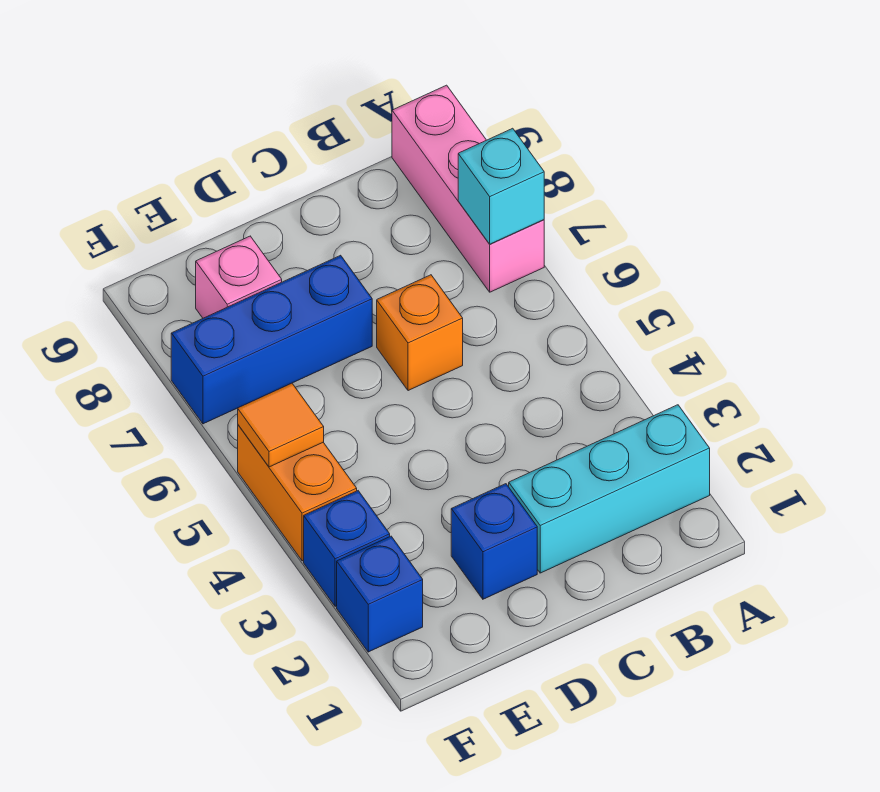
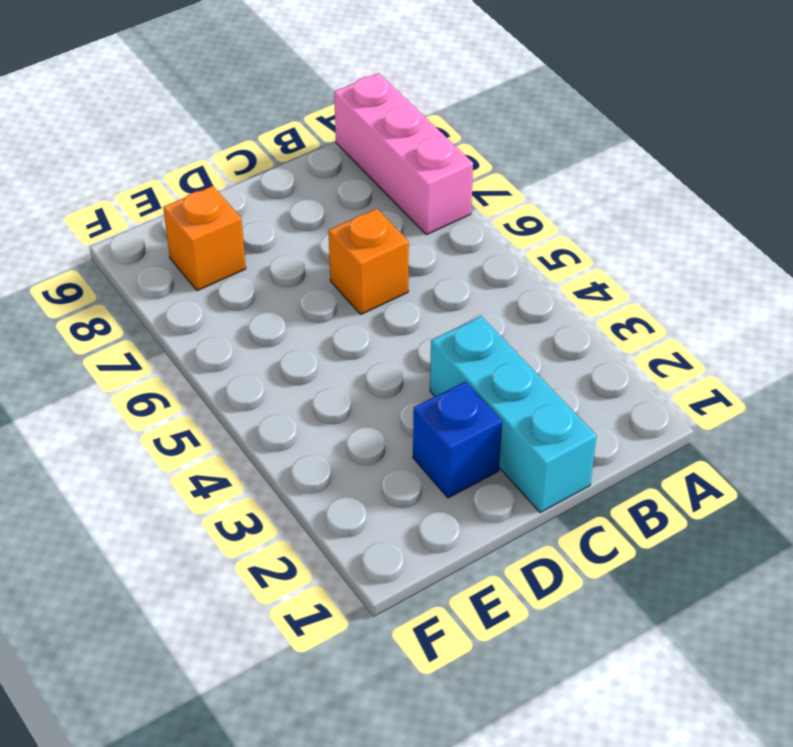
cyan brick C1:C3 level 1 -> cyan brick A2:C2 level 1
orange brick E8 level 1 -> pink brick E8 level 1
none -> blue brick D7:F7 level 1
none -> blue brick F2 level 1

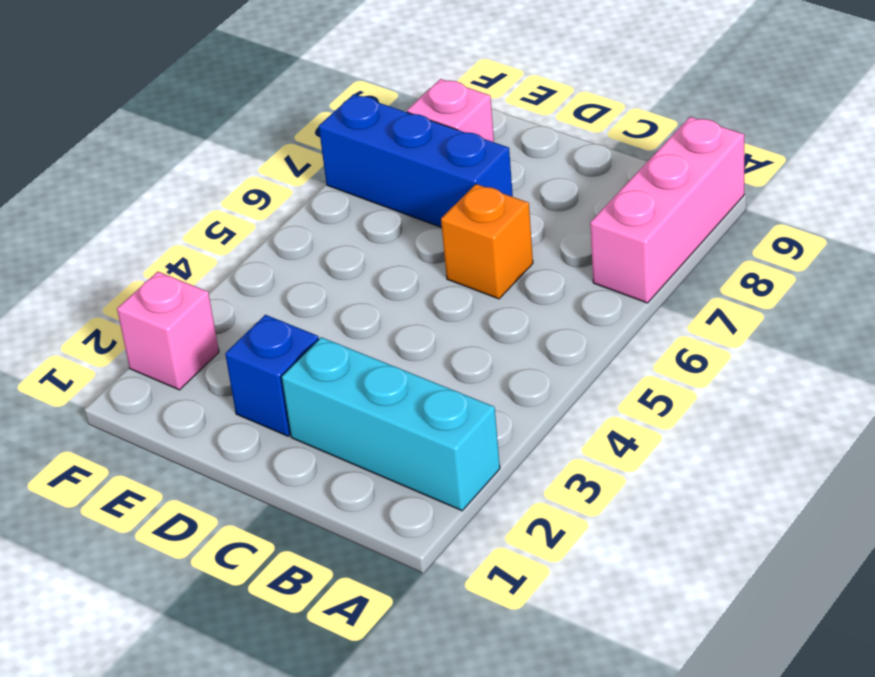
pink brick F2 level 1 -> blue brick F2 level 1
none -> blue brick F3 level 1
none -> orange brick F4:F5 level 1

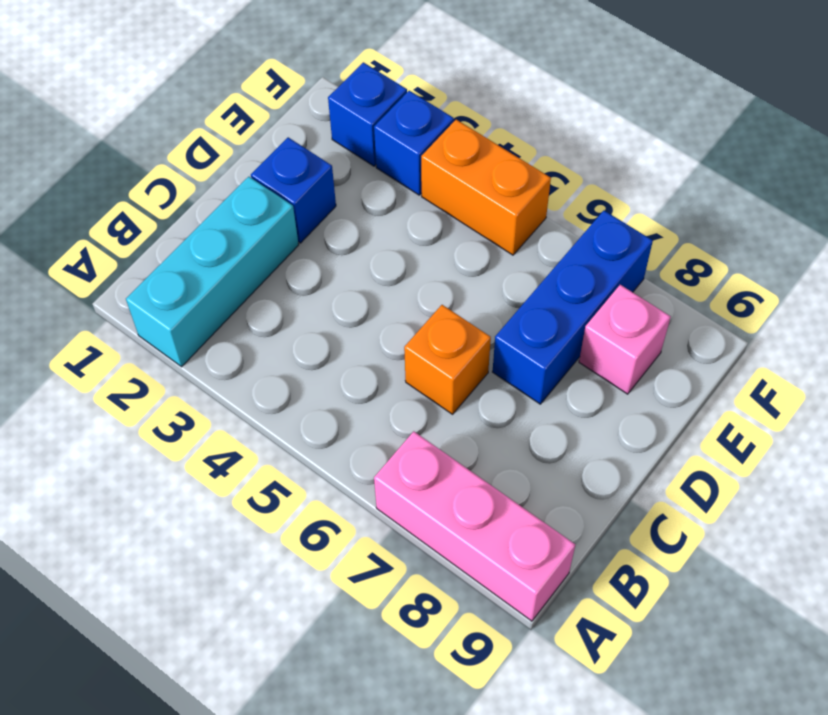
none -> cyan brick A7 level 2
none -> orange tile F5 level 2

